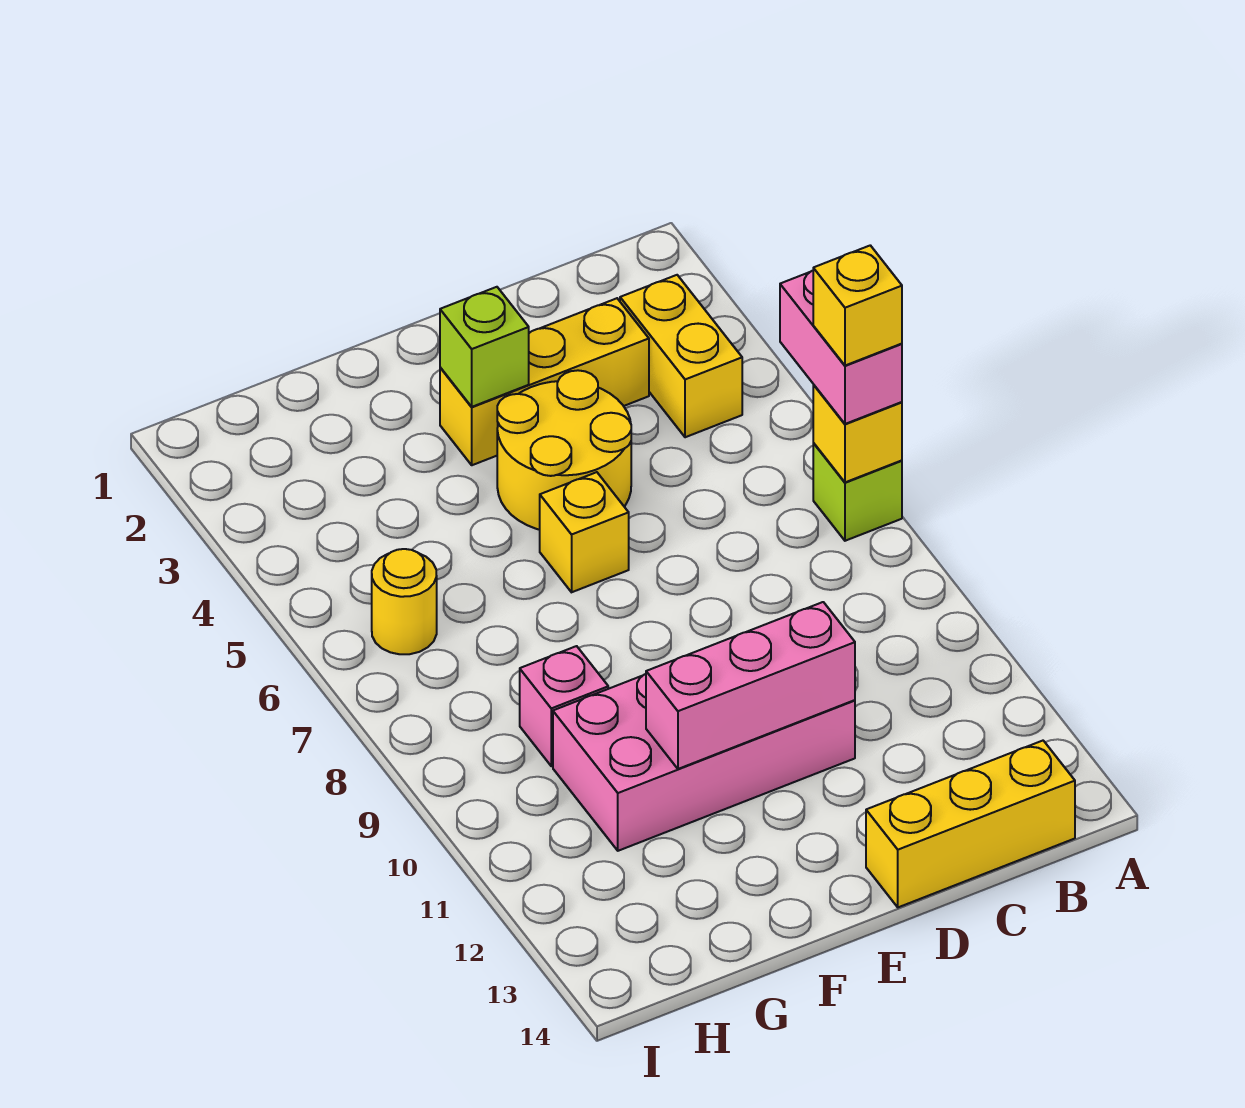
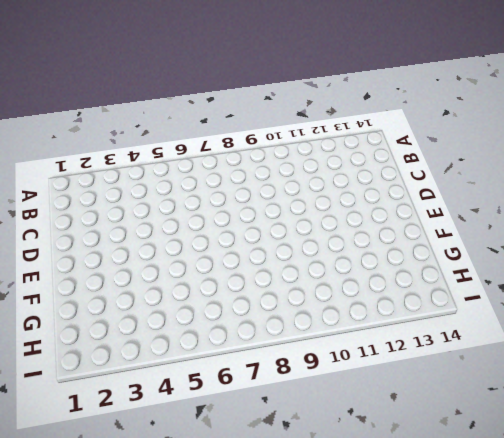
none -> lime brick A7 level 1
none -> yellow brick B3:B4 level 1
none -> yellow brick B14:D14 level 1

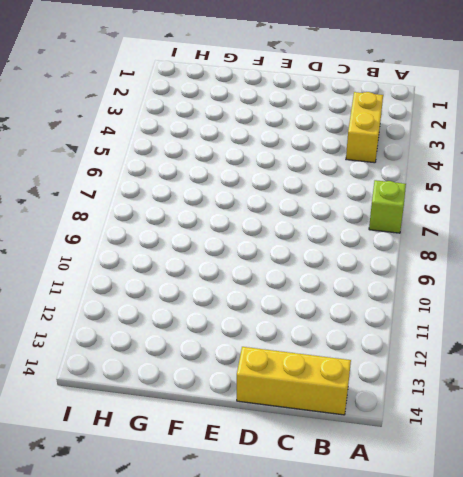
none -> yellow brick C3:E3 level 1
none -> yellow round brick D4:E5 level 1
none -> pink brick D10:G11 level 1

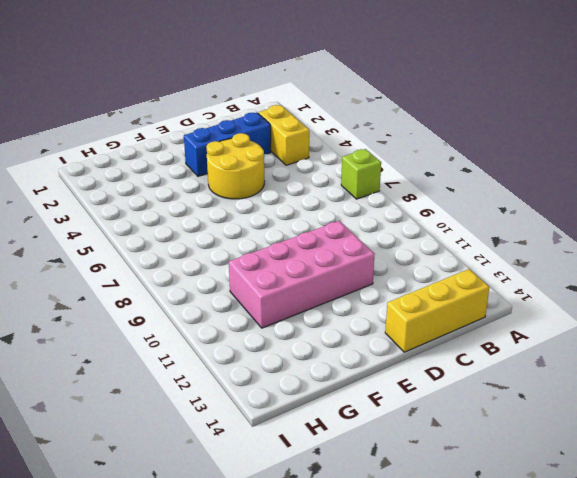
blue brick C3:E3 level 1 -> yellow brick C3:E3 level 1
none -> yellow brick E6 level 1
none -> pink brick G9 level 1
none -> yellow round brick H6 level 1

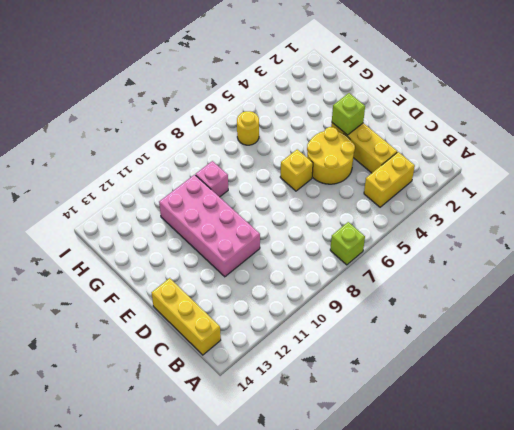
none -> yellow brick A7 level 2
none -> pink brick D11:F11 level 2
none -> pink brick A6:A7 level 3

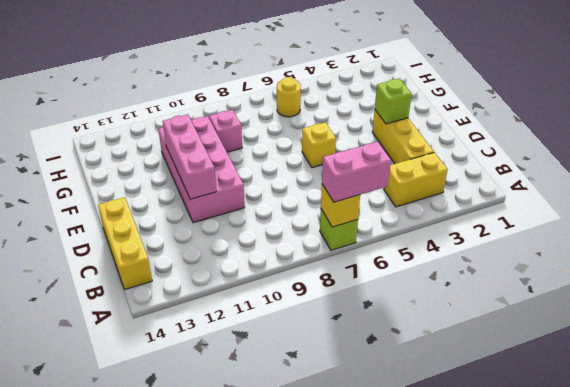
none -> yellow round brick D4:E5 level 1
none -> yellow brick A7 level 4

